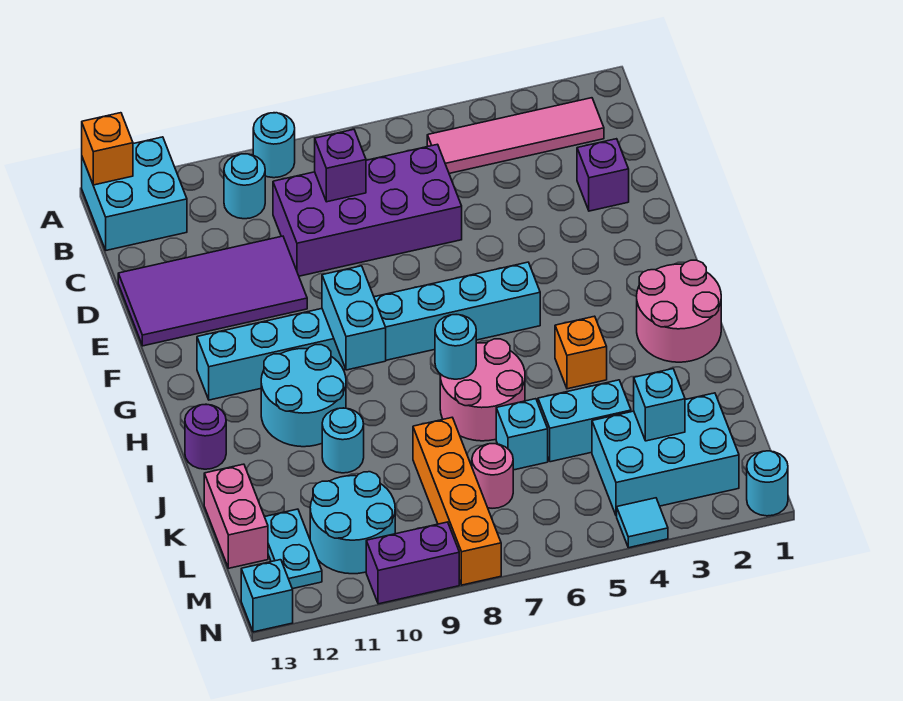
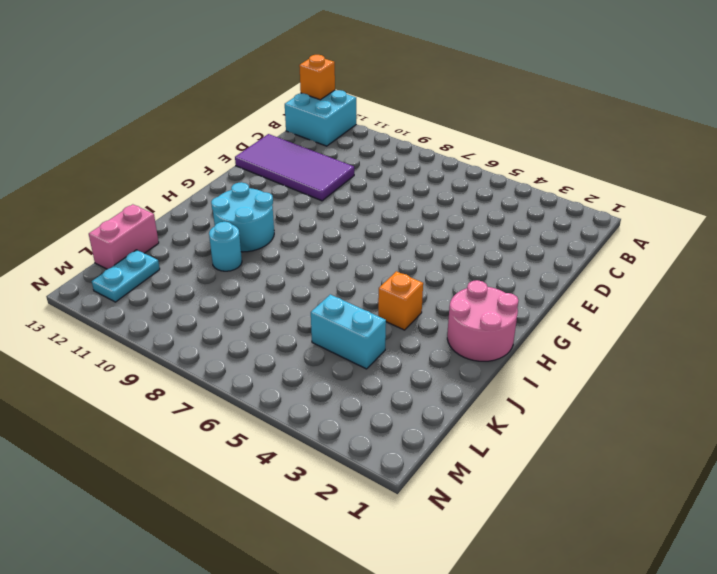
none -> cyan round brick A9 level 1
none -> pink tile B2:B5 level 1
none -> cyan round brick B10 level 1
none -> purple brick C6:D9 level 1

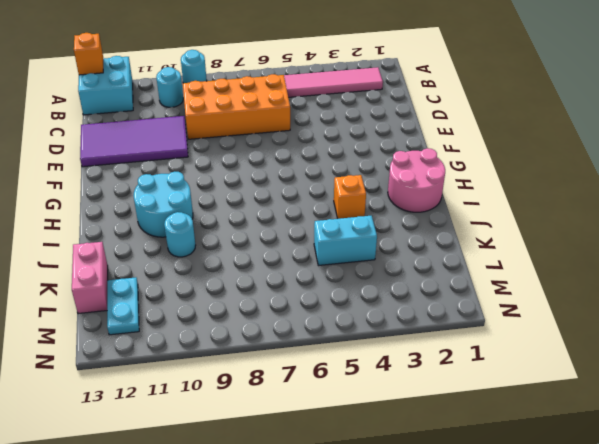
orange brick C6:D9 level 1 -> purple brick C6:D9 level 1
none -> purple brick D2 level 1
none -> cyan brick G5:G12 level 1
none -> pink round brick I6:J7 level 1
none -> purple round brick I13 level 1

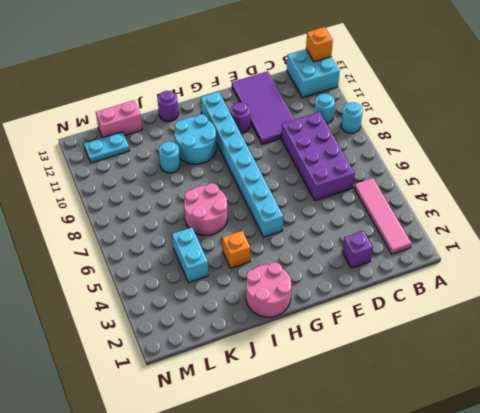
purple round brick F11 level 1 -> none
none -> cyan brick K6 level 1
none -> orange brick K8:N8 level 1
none -> cyan brick L2:M4 level 1
none -> pink round brick L7 level 1

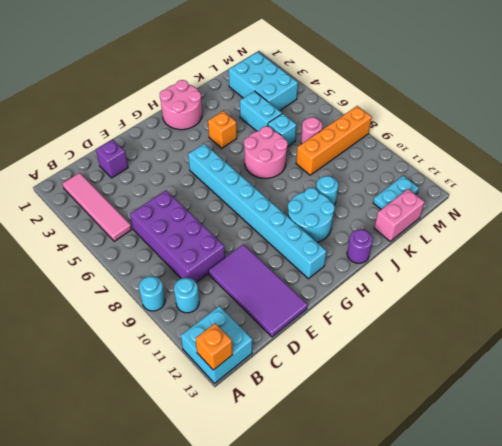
none -> cyan round brick L10:M11 level 1
none -> cyan round brick N1 level 1
none -> cyan tile N4 level 1
none -> purple brick N9:N10 level 1

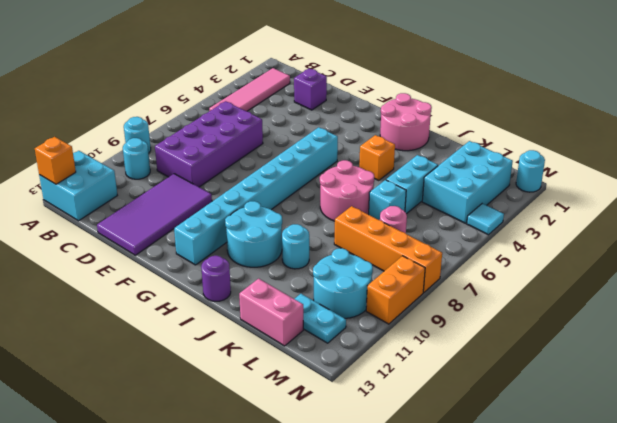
orange brick N9:N10 level 1 -> purple brick N9:N10 level 1
none -> cyan brick N13 level 1
none -> purple brick C8 level 2
none -> cyan brick G9:H9 level 2
none -> cyan round brick I7 level 2

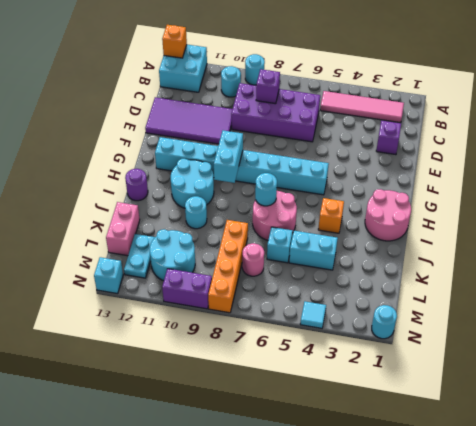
none -> cyan brick L2:M4 level 1
none -> cyan brick L3 level 2

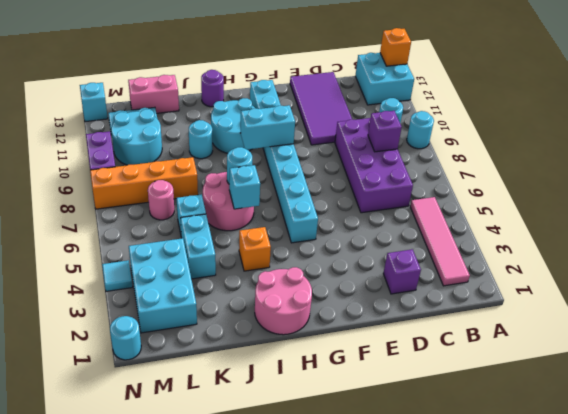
cyan brick I6 level 2 -> cyan brick L3 level 2

